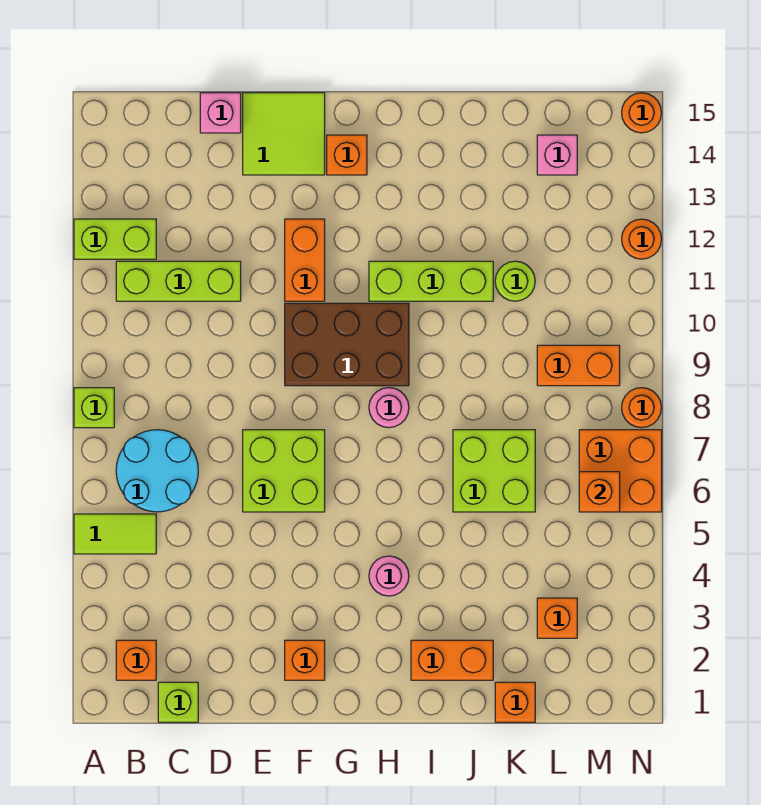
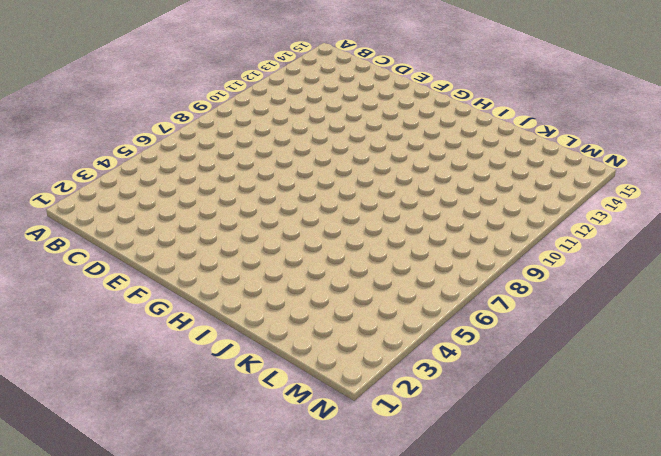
none -> lime tile A5:B5 level 1
none -> lime brick A8 level 1
none -> lime brick A12:B12 level 1

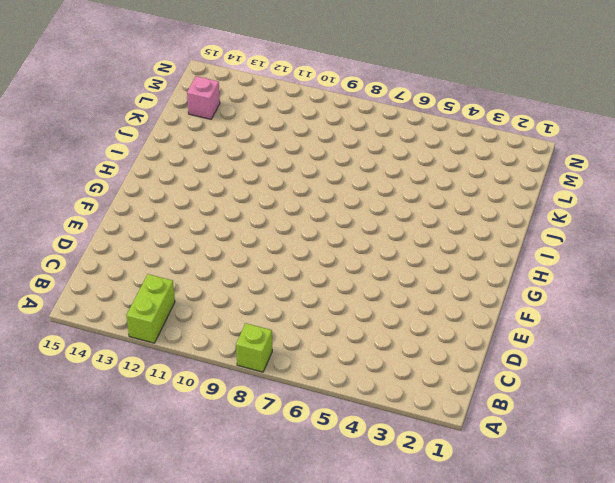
none -> lime tile A5:B5 level 1
none -> orange brick B2 level 1
none -> cyan round brick B6:C7 level 1

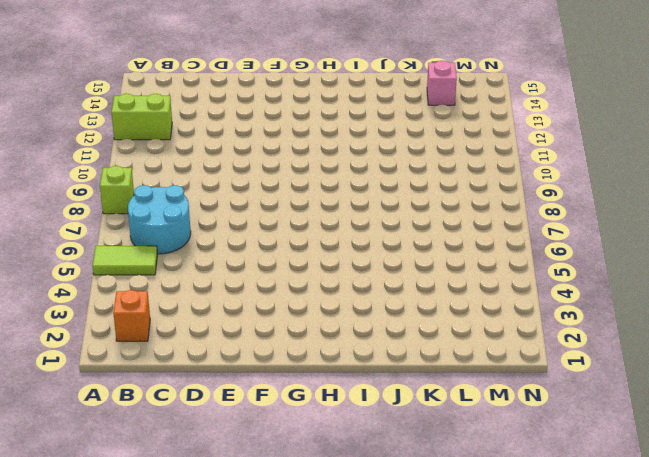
none -> lime brick B11:D11 level 1
none -> lime brick C1 level 1
none -> pink brick D15 level 1

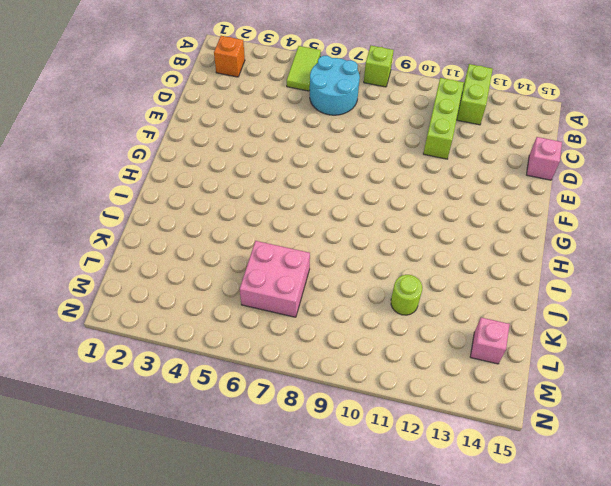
pink brick K6:L7 level 1 -> lime brick J6:K7 level 1
none -> lime brick C1 level 1
none -> lime brick E6:F7 level 1
none -> lime tile E14:F15 level 1

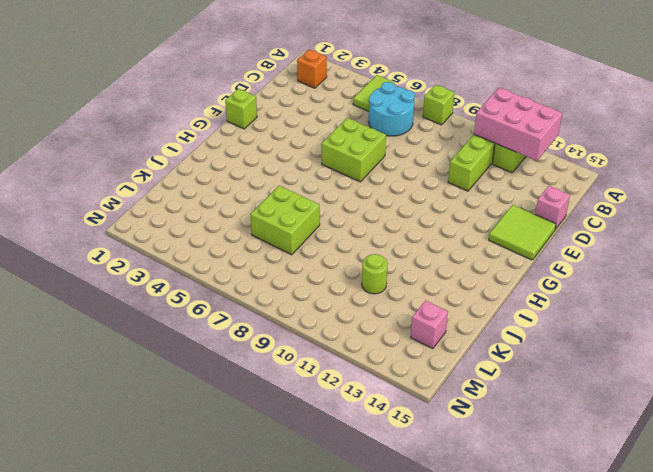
pink brick A11:B13 level 2 -> none
lime brick F1 level 1 -> lime brick C1 level 1
none -> orange brick F2 level 1
none -> brown brick F9:H10 level 1
none -> orange brick F11:F12 level 1

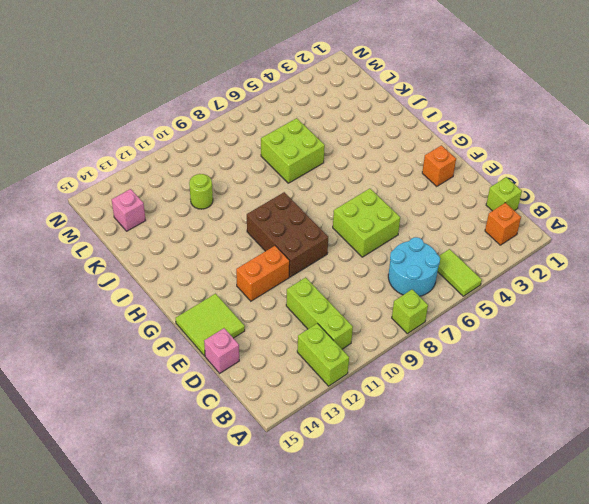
none -> orange brick G14 level 1
none -> pink round brick H4 level 1
none -> pink round brick H8 level 1

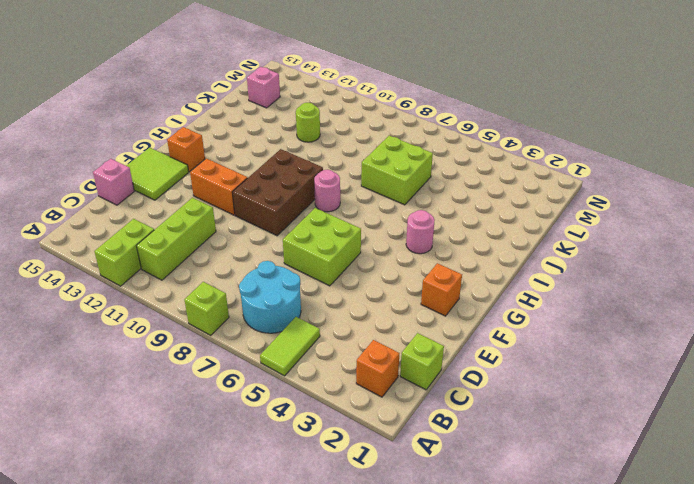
none -> lime brick H11:J11 level 1
none -> orange brick I2:J2 level 1
none -> orange brick K1 level 1

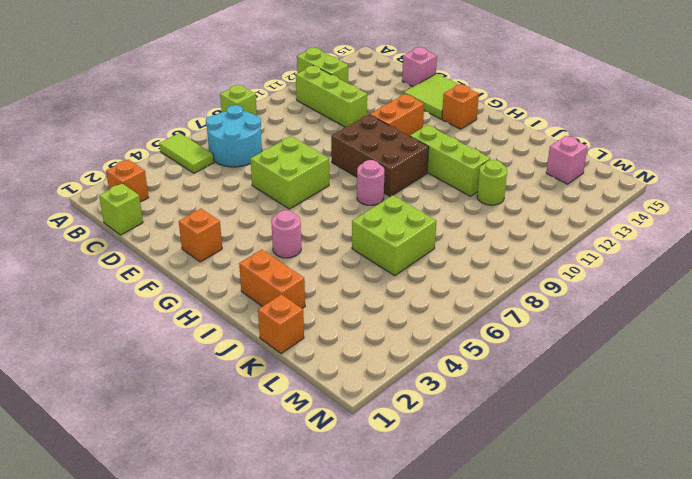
none -> orange brick L3 level 1
none -> orange brick L9:M9 level 1
none -> orange brick M6:N7 level 1

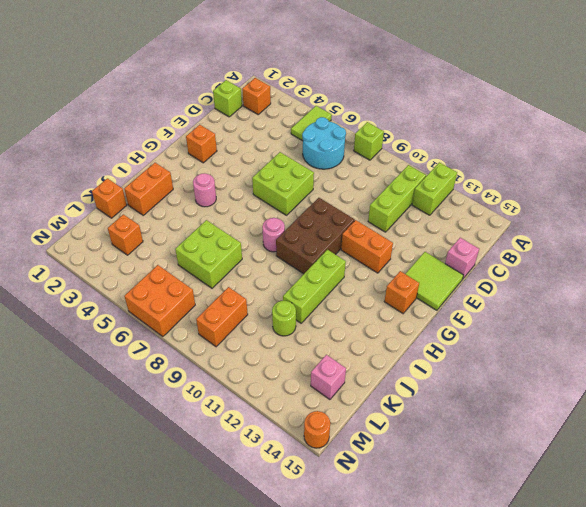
none -> orange round brick N8 level 1
none -> orange round brick N12 level 1
none -> orange brick M6 level 2

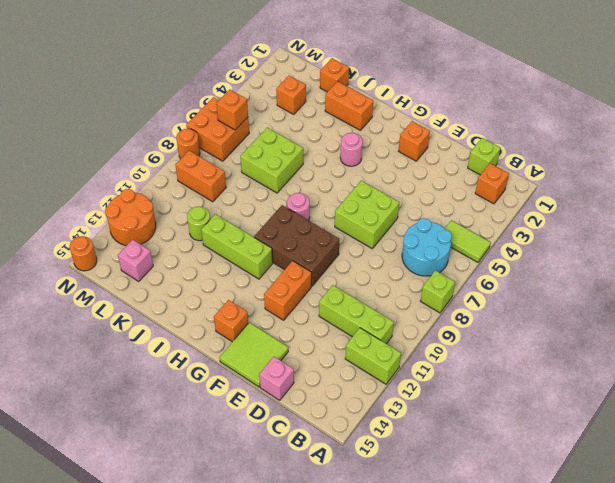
orange round brick M12:N13 level 1 -> orange round brick N12 level 1

